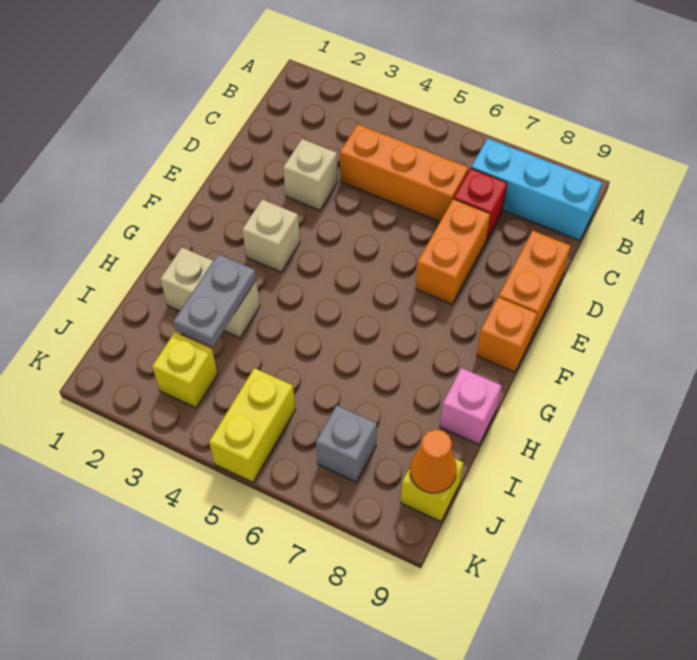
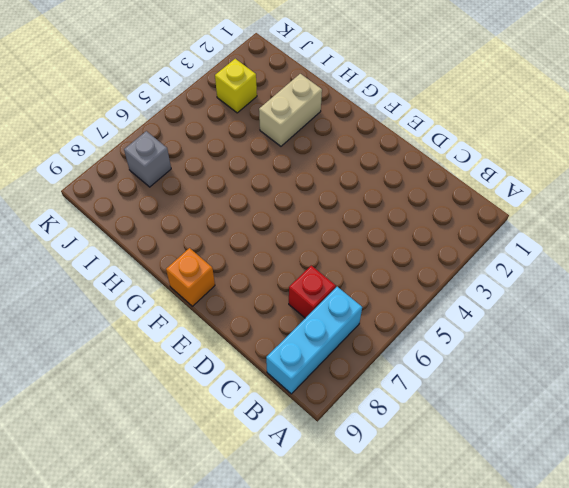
none -> orange brick C4:C6 level 1
none -> tan brick D3 level 1
none -> orange brick D7:E7 level 1

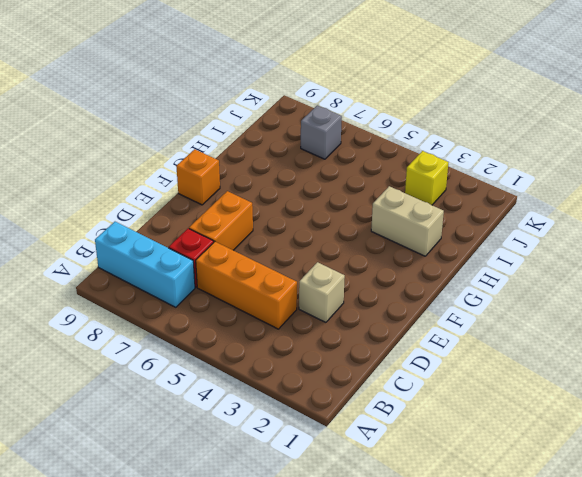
none -> orange brick D9:E9 level 1
none -> tan brick F3 level 1
none -> pink brick H9 level 1

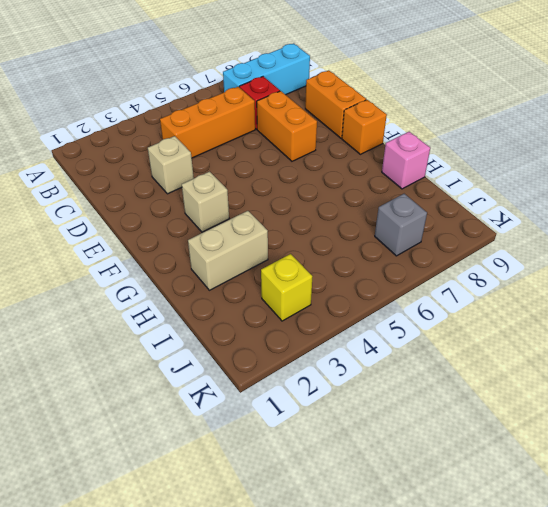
none -> yellow brick J5:K5 level 1
none -> yellow brick J9 level 1
none -> grey plate H3:I3 level 2

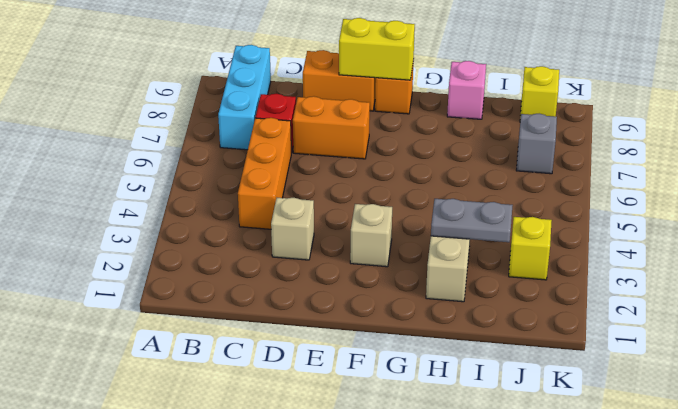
yellow brick E9:F9 level 2 -> yellow brick J5:K5 level 1
none -> orange cone J9 level 2

